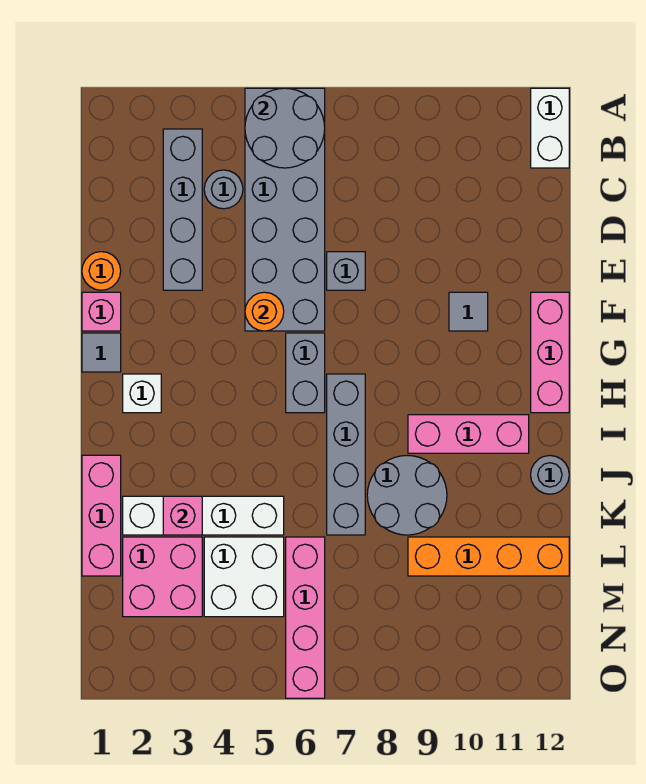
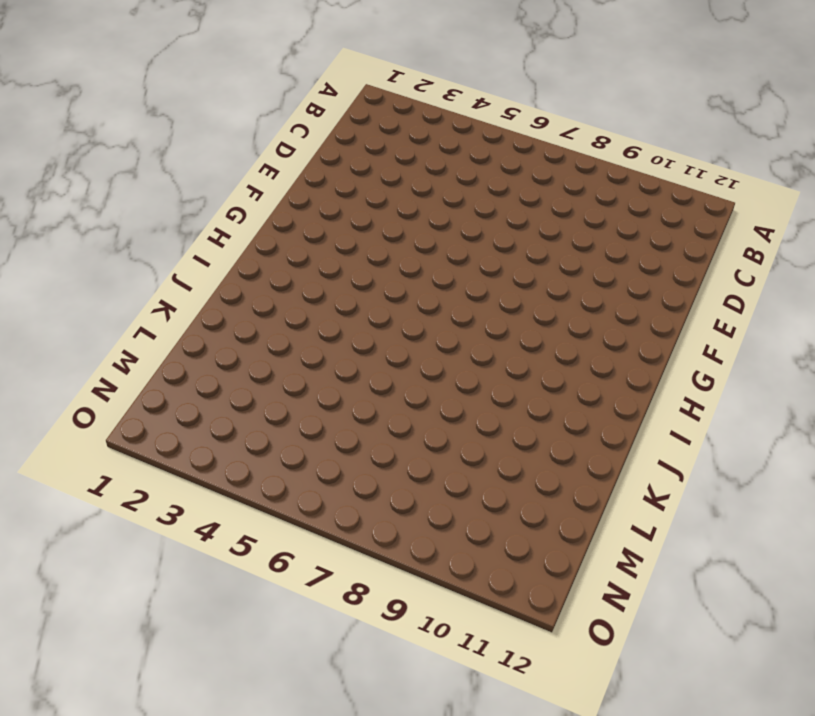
none -> grey brick A5:F6 level 1
none -> white brick A12:B12 level 1
none -> grey brick B3:E3 level 1

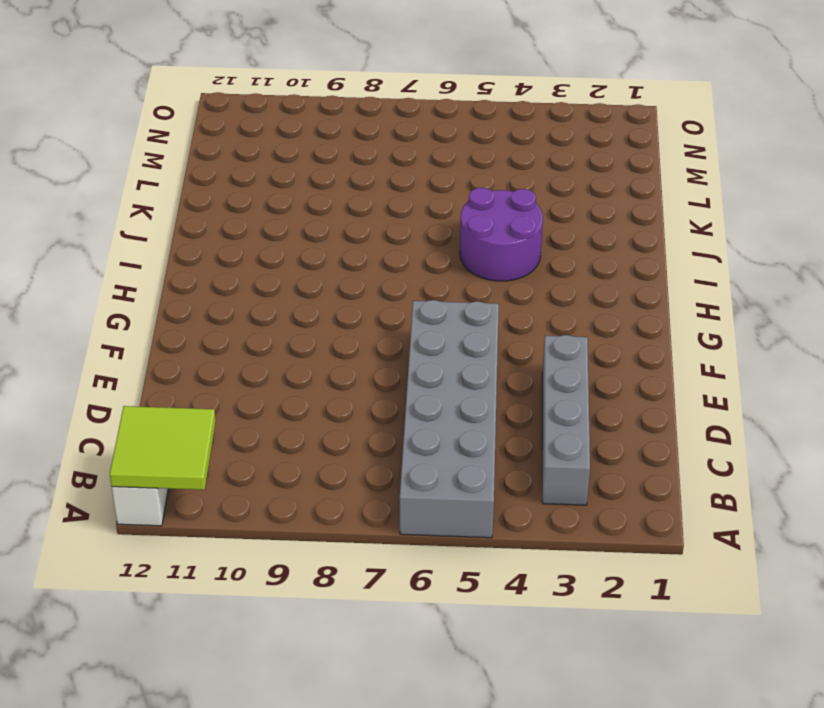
lime tile A11:B12 level 2 -> none
purple round brick I4:J5 level 1 -> none
none -> grey round brick C4 level 1
none -> orange round brick E1 level 1
none -> grey brick E7 level 1

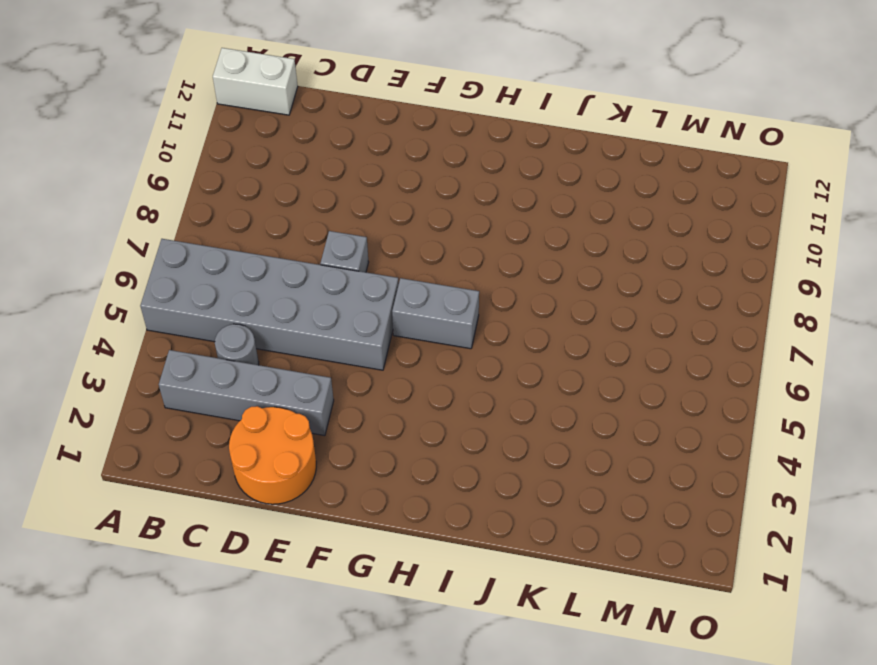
orange round brick D1:E2 level 1 -> orange round brick E1 level 1
none -> pink brick F1 level 1
none -> grey tile F10 level 1
none -> pink brick F12:H12 level 1

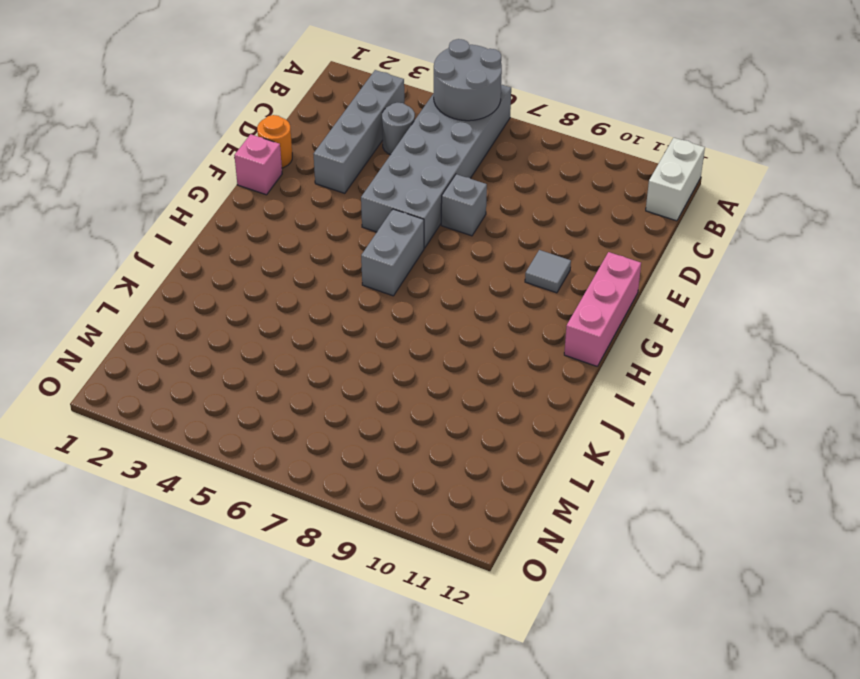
none -> grey tile G1 level 1
none -> white brick H2 level 1
none -> grey brick H7:K7 level 1

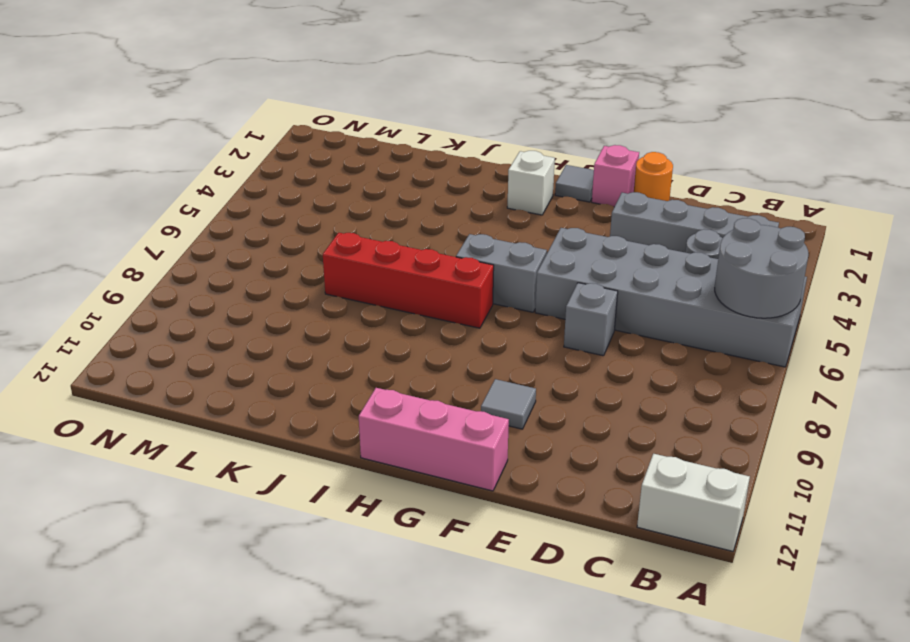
red brick H7:K7 level 1 -> grey brick H7:K7 level 1
none -> pink brick I9:I11 level 1
none -> pink brick J1:L1 level 1
none -> grey round brick J8:K9 level 1

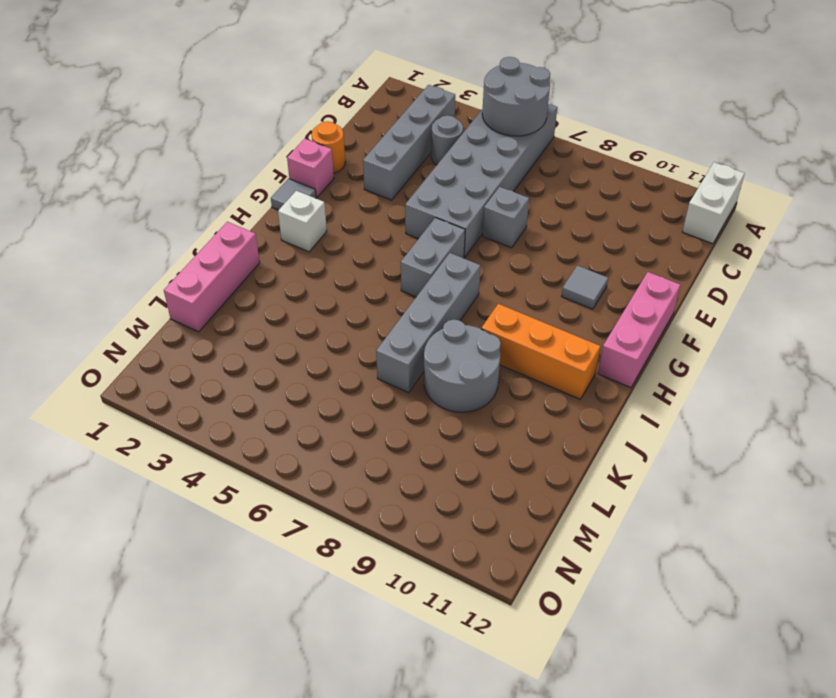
orange brick I9:I11 level 1 -> pink brick I9:I11 level 1
none -> grey round brick J12 level 1
none -> white brick K2:K5 level 1
none -> pink brick L2:M3 level 1

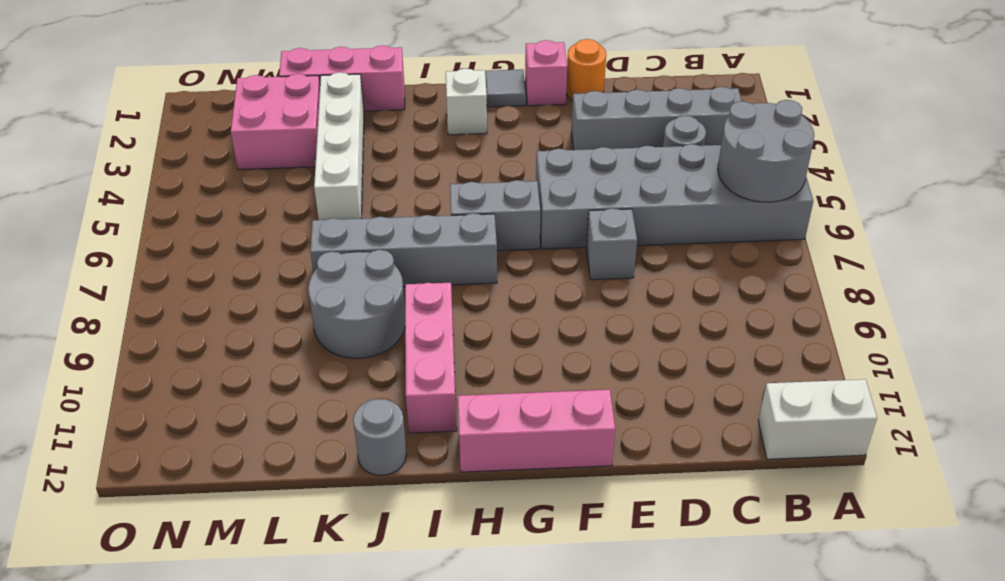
none -> grey tile F10 level 1
none -> white brick L4:M5 level 1
none -> pink brick L6:O6 level 1

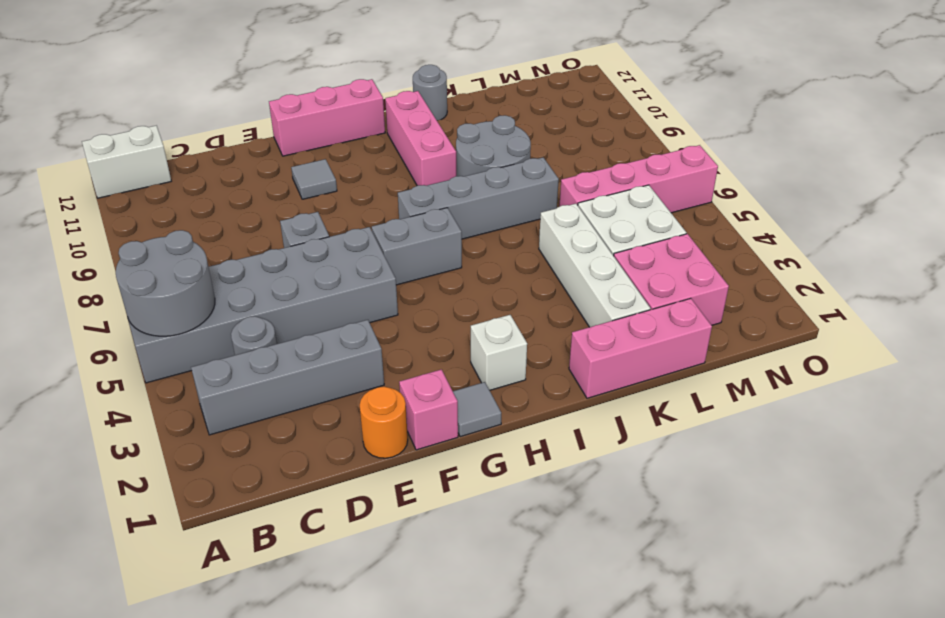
none -> orange brick L9:L12 level 1
none -> orange round brick F5 level 2
none -> pink brick K3 level 2

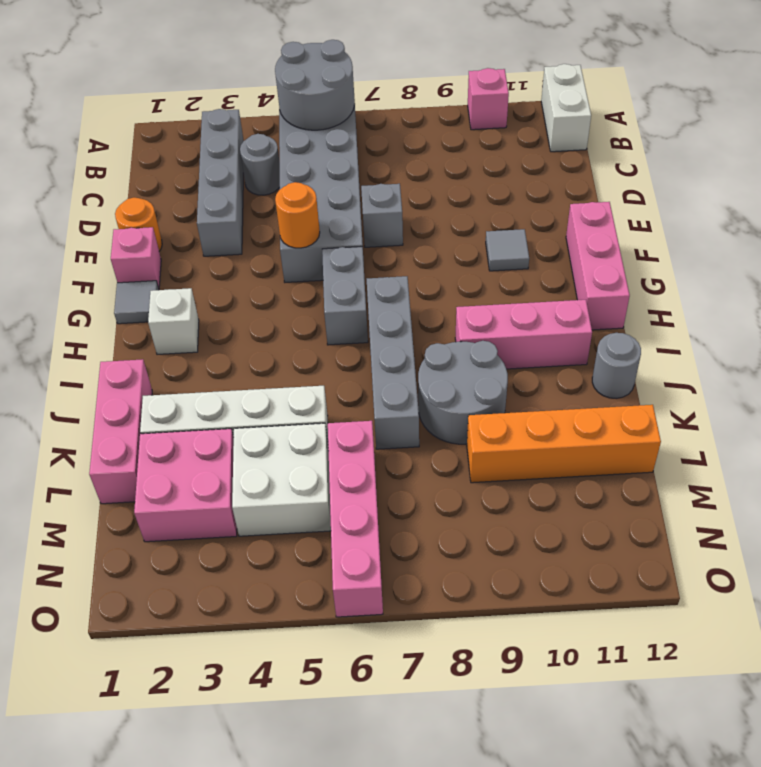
pink brick A10 level 1 -> pink brick K3 level 2

